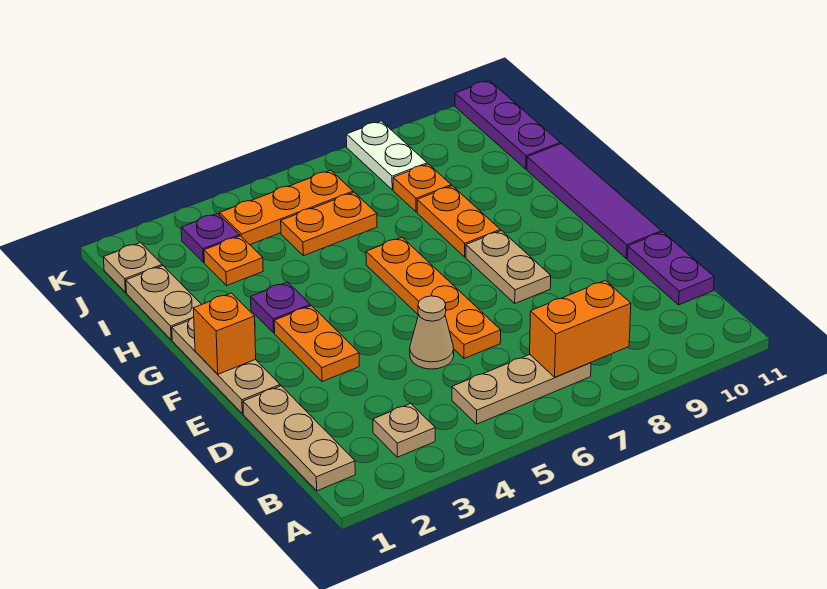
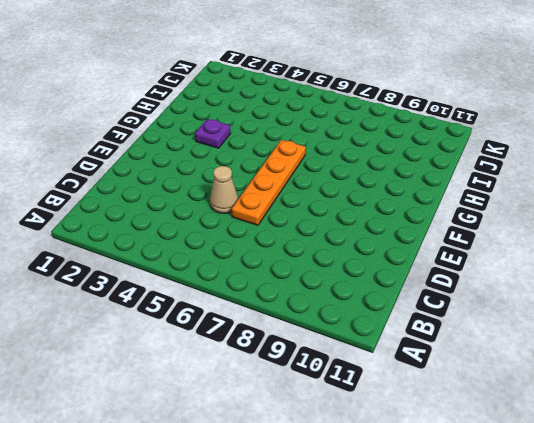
none -> tan plate B1:D1 level 1
none -> tan plate B3 level 1
none -> tan plate B5:B7 level 1

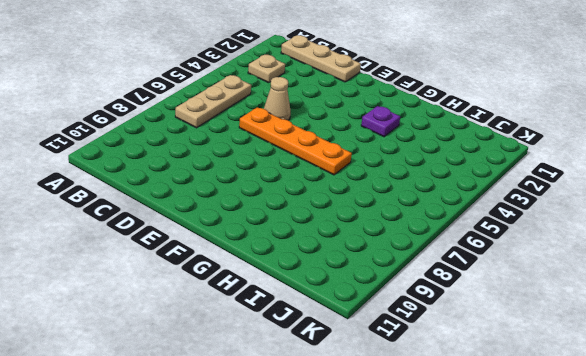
none -> purple plate C11:D11 level 1
none -> tan plate E1:G1 level 1
none -> orange plate E3:F3 level 1

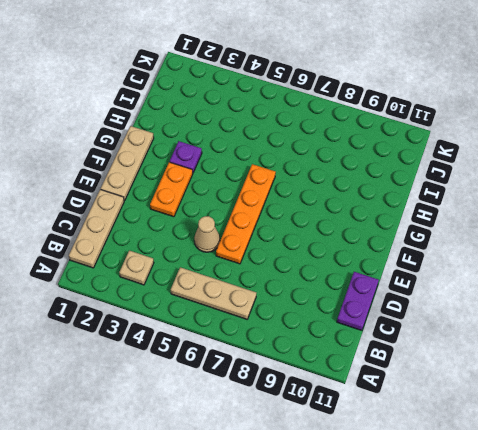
none -> tan plate E8:F8 level 1
none -> purple tile E11:H11 level 1
none -> orange plate G8:H8 level 1

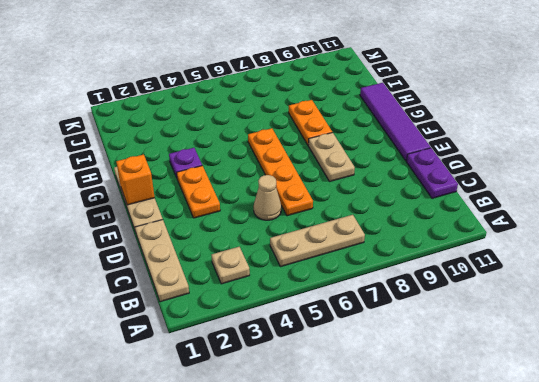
none -> tan plate H1:I1 level 1
none -> orange plate I3 level 1
none -> orange plate I5:I6 level 1

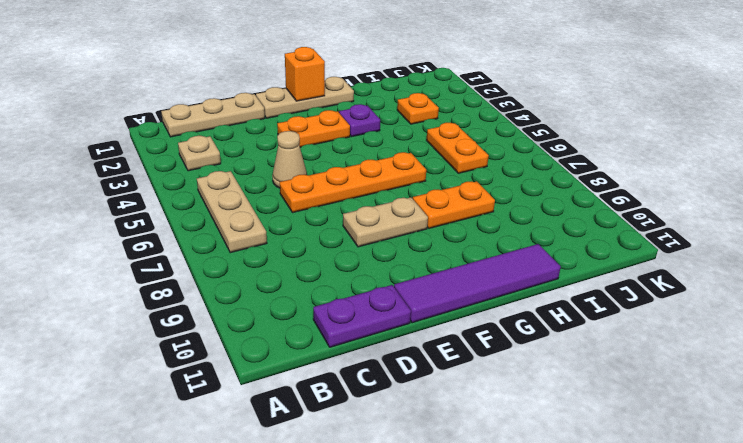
none -> tan plate H1:I1 level 1
none -> orange plate I8 level 1
none -> purple plate I11:K11 level 1

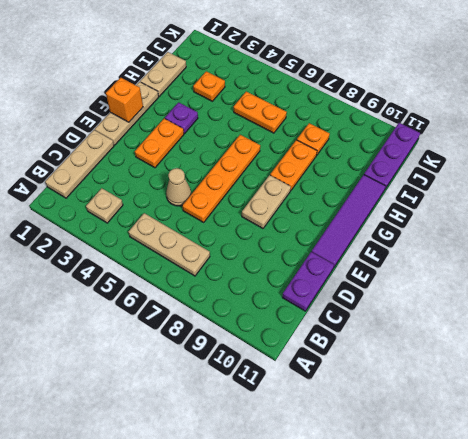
none -> tan plate J1 level 1
none -> purple plate J3 level 1
none -> orange plate J4:J6 level 1

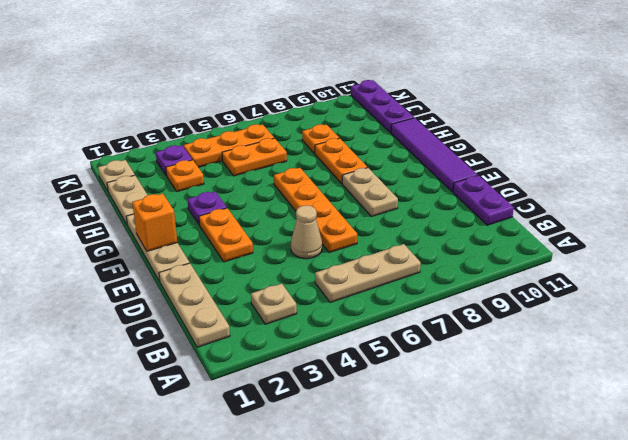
none -> white plate J8:K8 level 1
none -> orange brick B7:B8 level 2

